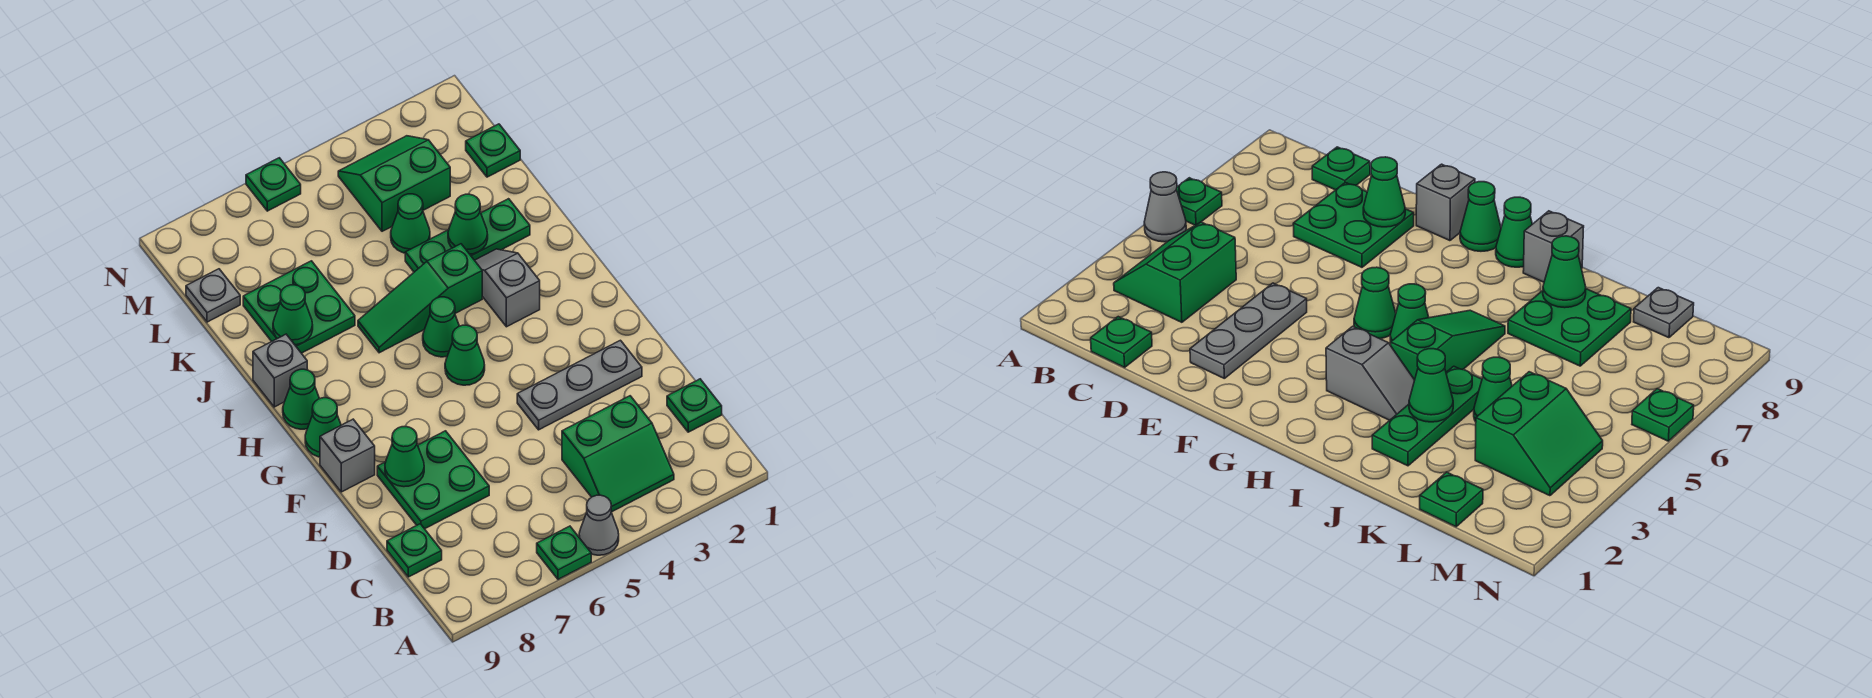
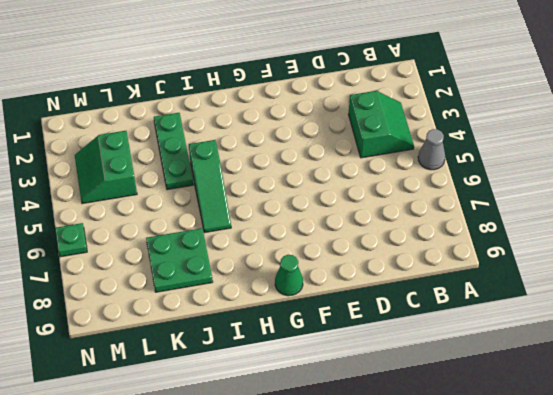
none -> green plate A6 level 1
none -> green plate C1 level 1
none -> green plate C9 level 1

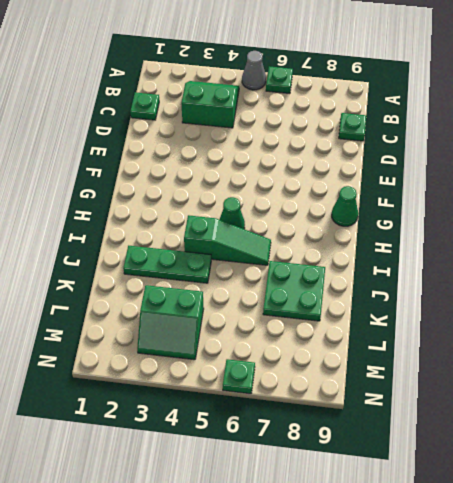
none -> green plate D7:E8 level 1
none -> grey plate E2:E4 level 1
none -> grey brick F9 level 1

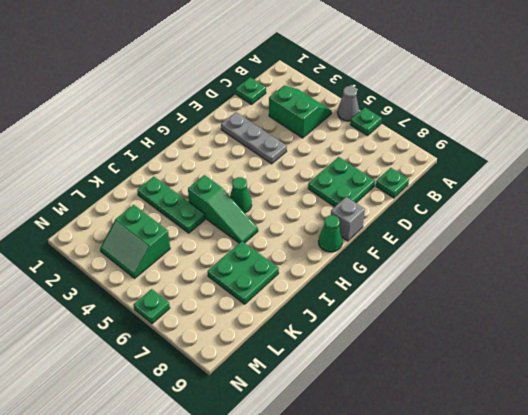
none -> green cone G5 level 1
none -> grey slope H3:I3 level 1 top H
none -> green cone H9 level 1

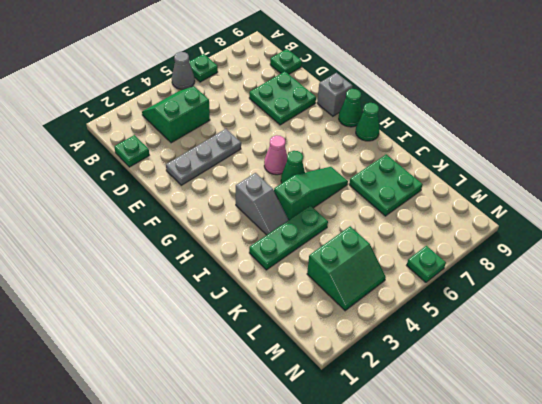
pink cone G5 level 1 -> green cone G5 level 1
none -> grey brick I9 level 1
none -> green cone K4 level 1
none -> green plate L1 level 1

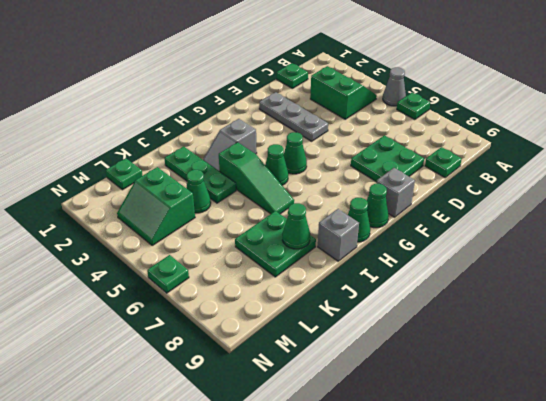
none -> grey plate L9 level 1
none -> green cone E8 level 2
none -> green cone J3 level 2

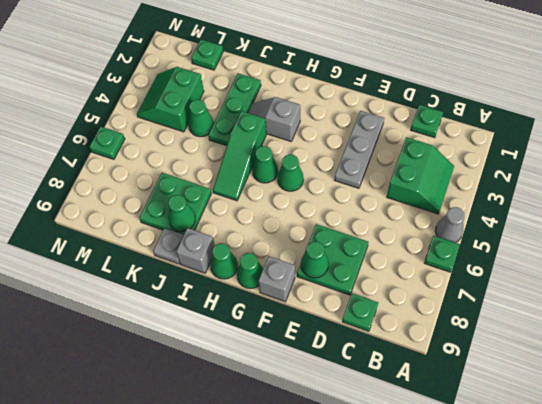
grey plate J9 level 1 -> grey plate L9 level 1
none -> green cone J3 level 2

